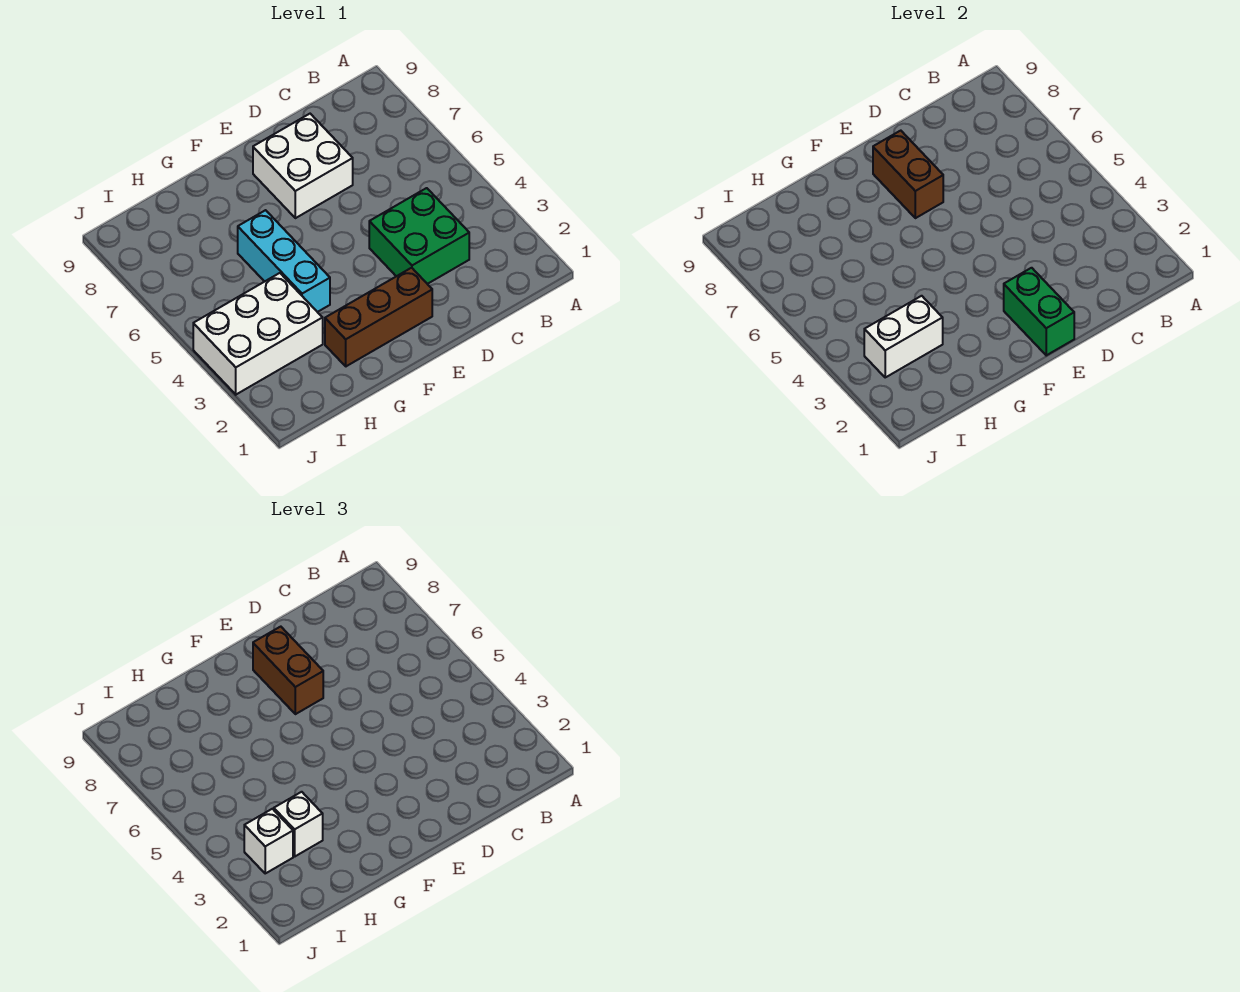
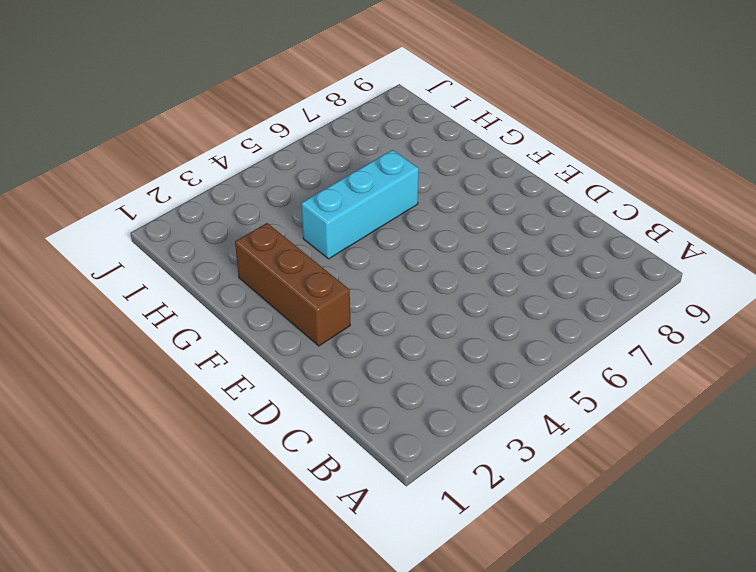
none -> green brick C3:D4 level 1
none -> white brick D7:E8 level 1

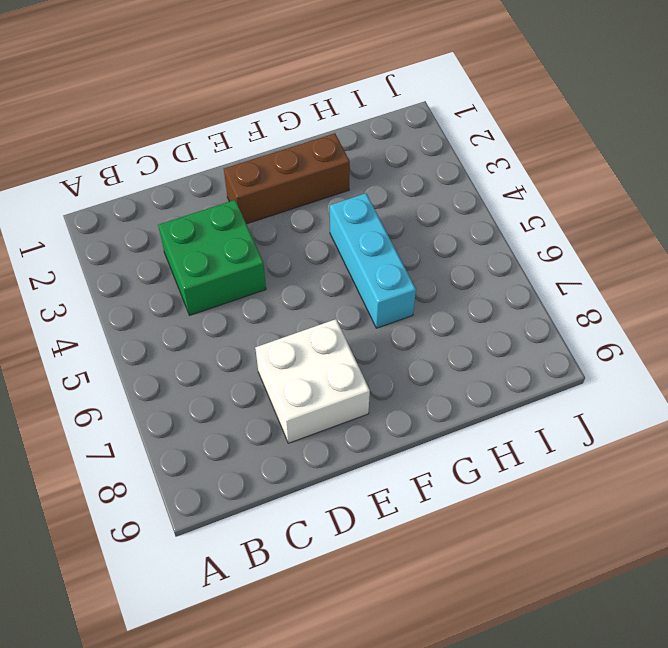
none -> white brick H3:J4 level 1
none -> green brick E1:E2 level 2

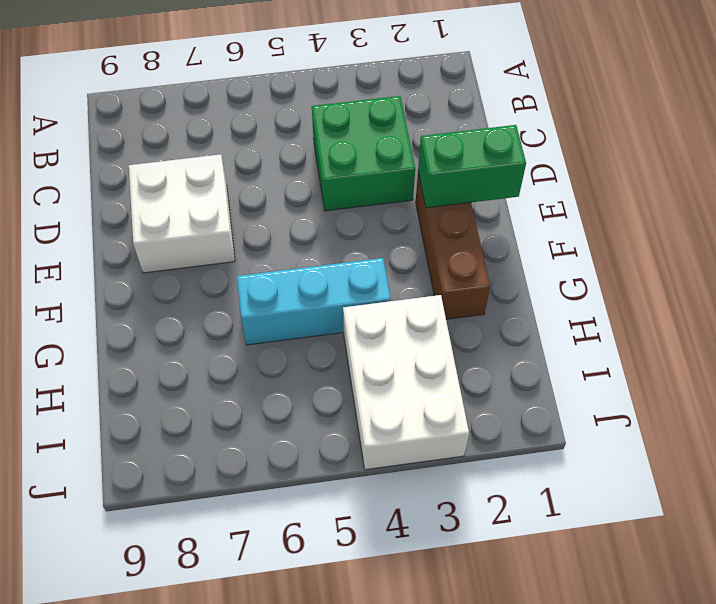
none -> brown brick E7:E8 level 2
none -> white brick H3:I3 level 2

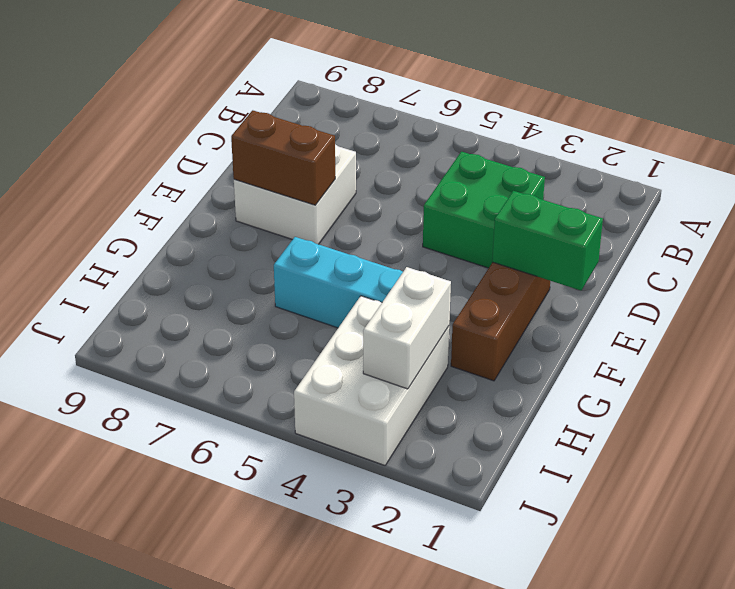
none -> brown brick E7:E8 level 3
none -> white brick H3 level 3

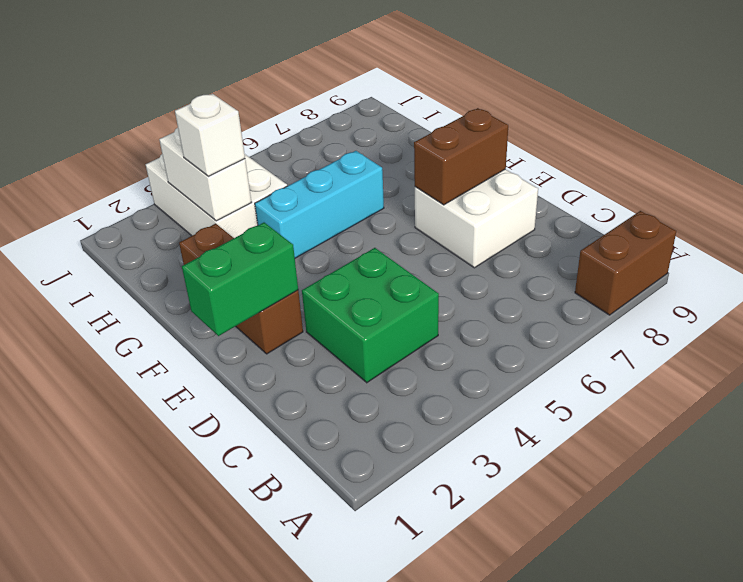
brown brick A8:A9 level 1 -> brown brick E7:E8 level 3
none -> white brick I3 level 3

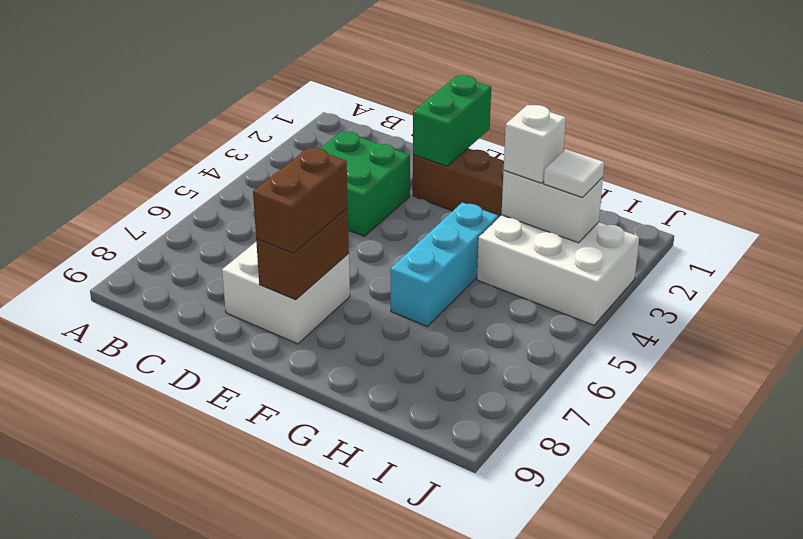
white tile I3 level 3 -> white brick I3 level 3

